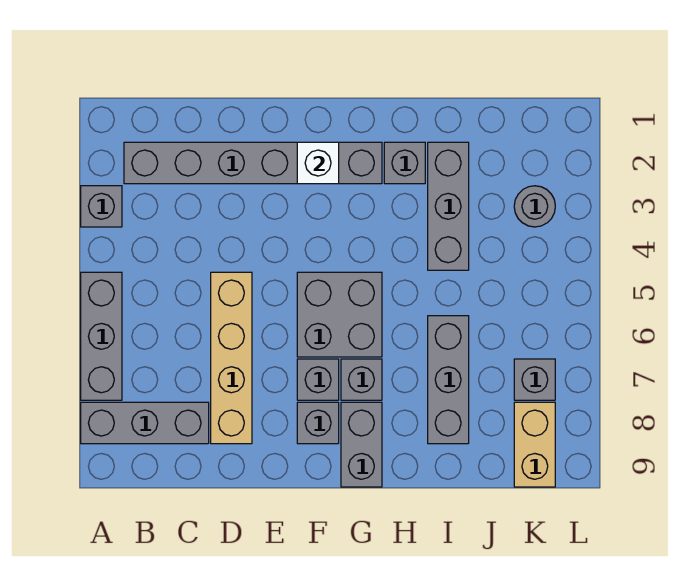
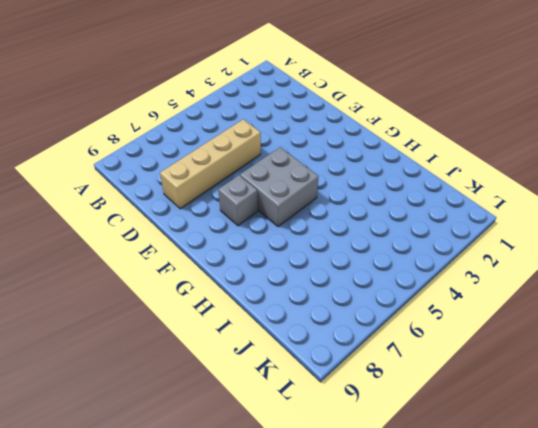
none -> grey brick A3 level 1
none -> grey brick A5:A7 level 1
none -> grey brick A8:C8 level 1

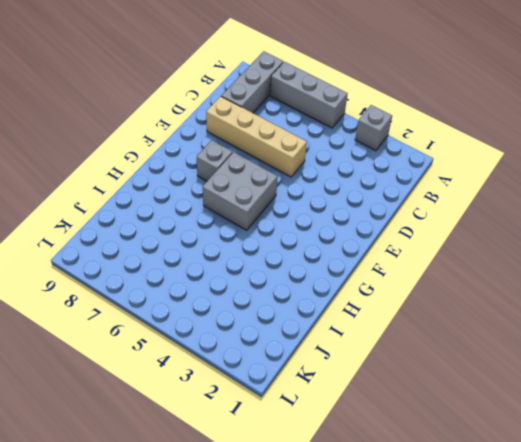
none -> grey brick B2:G2 level 1
none -> grey brick F8 level 1
none -> grey brick G7 level 1

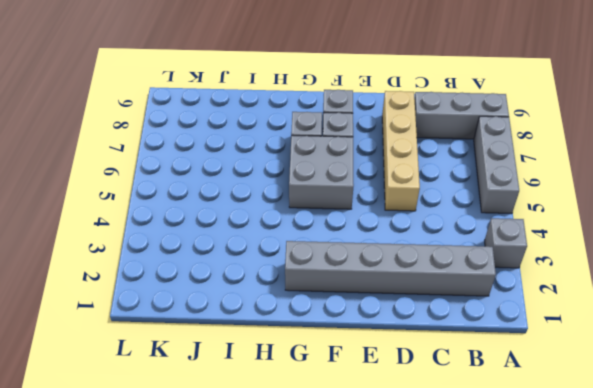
none -> grey brick G8:G9 level 1
none -> grey brick H2 level 1
none -> grey brick I2:I4 level 1

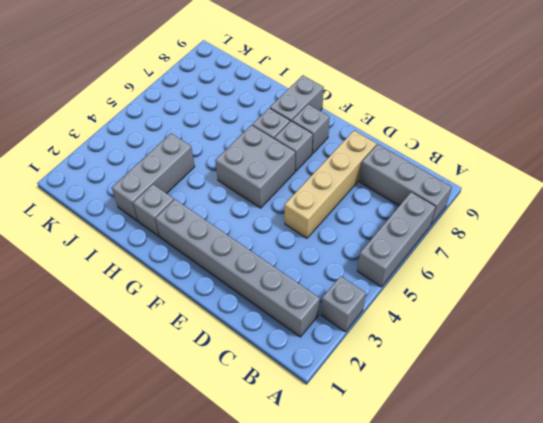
none -> grey brick I6:I8 level 1
none -> grey round brick K3 level 1
none -> grey brick K7 level 1

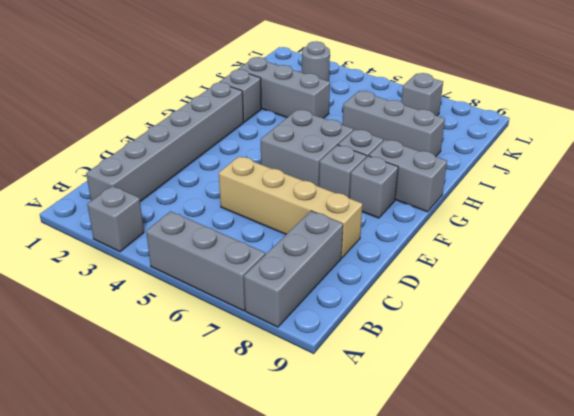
none -> tan brick K8:K9 level 1
none -> white brick F2 level 2

